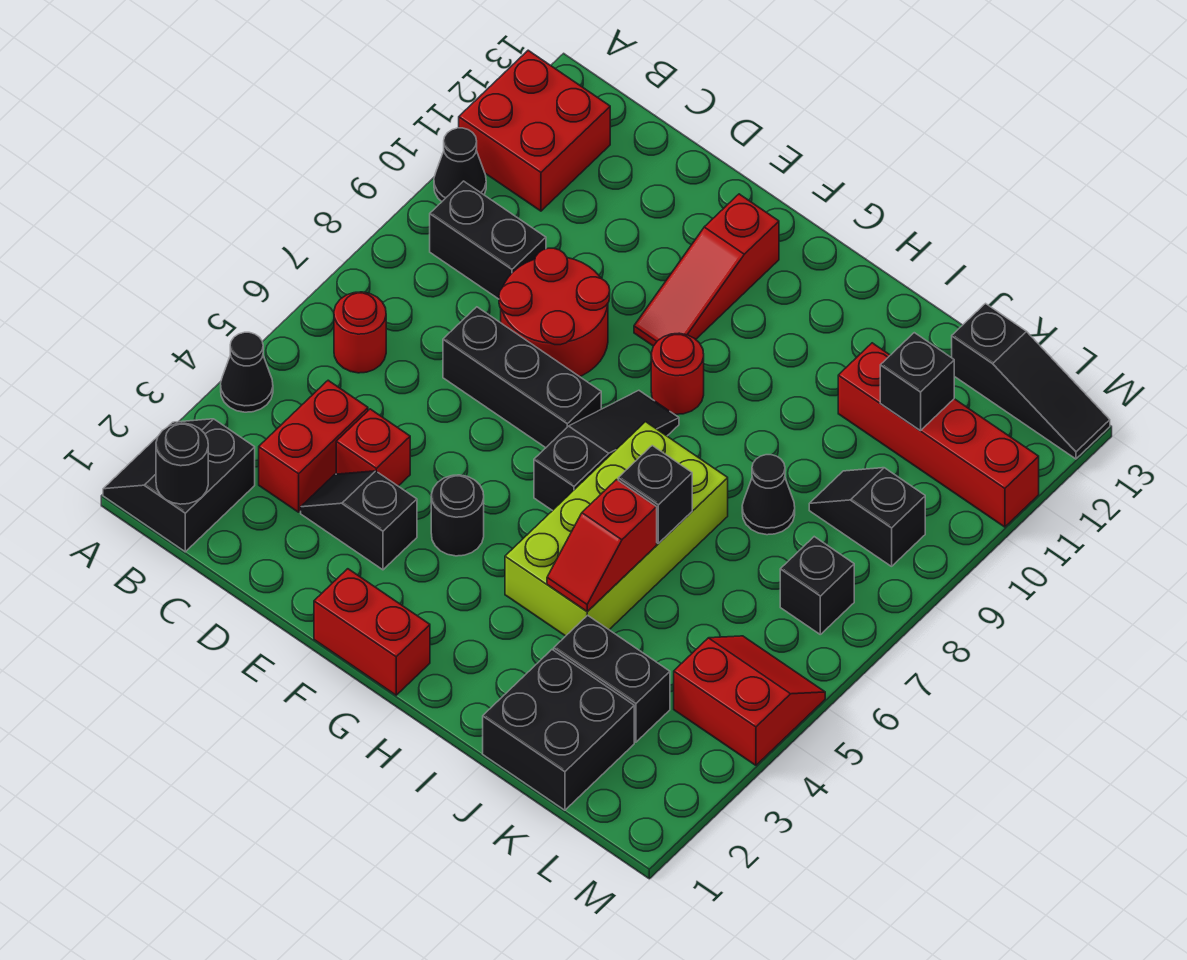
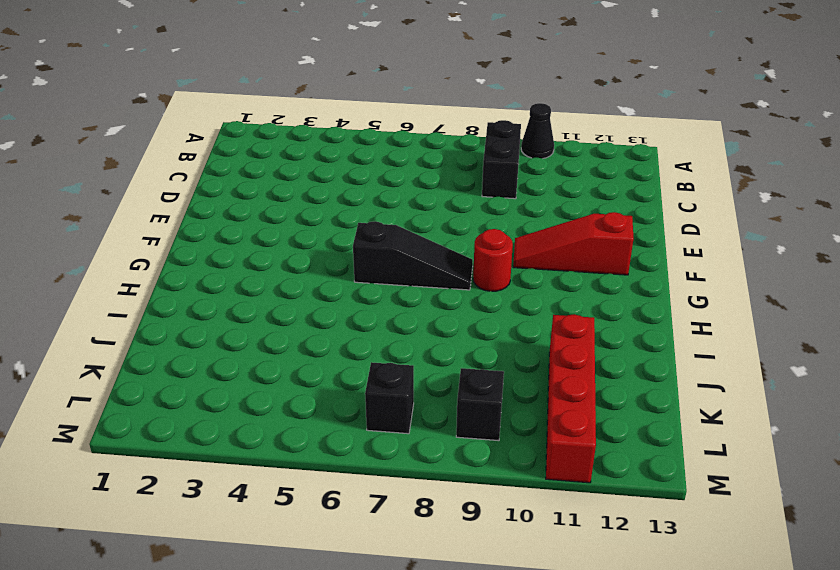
none -> black slope A1:B2 level 1 top B
none -> black cone A4 level 1
none -> red brick A11:B12 level 1

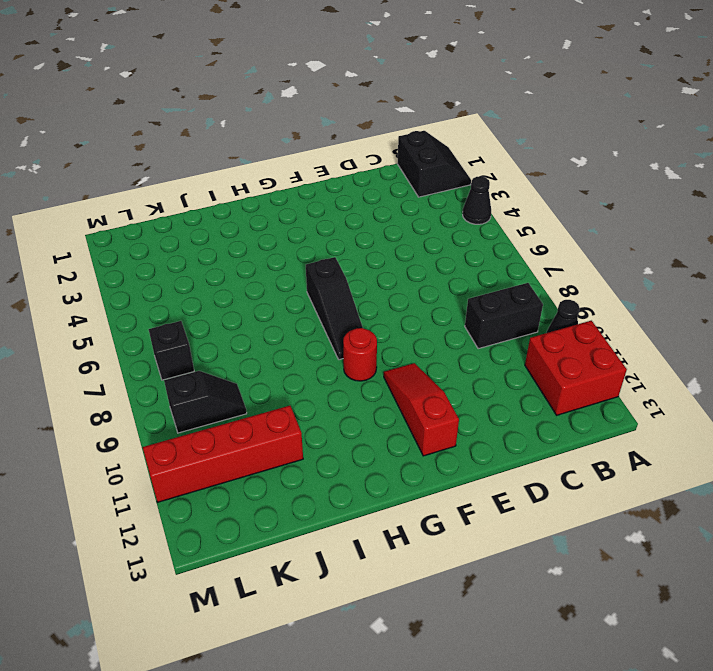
none -> red round brick B6 level 1
none -> red brick C3:C4 level 1
none -> black slope D3:E3 level 1 top E

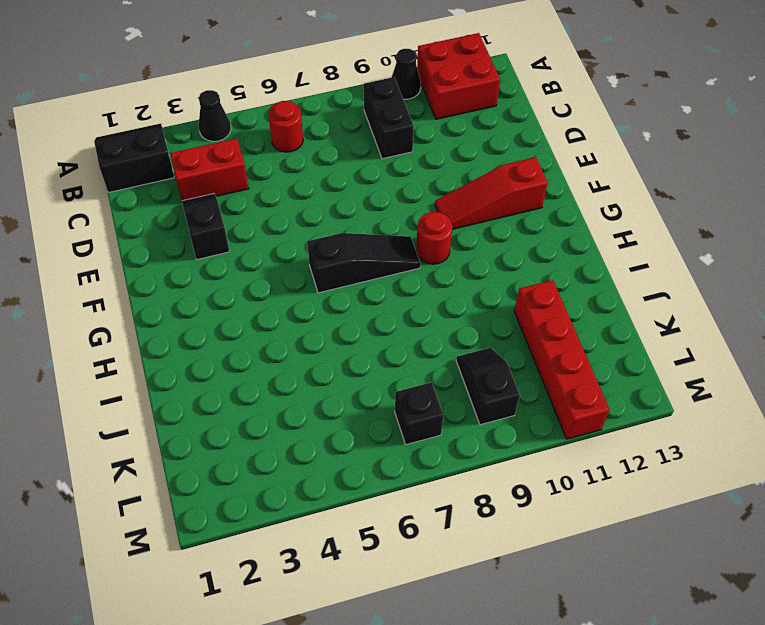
none -> red brick D4 level 1
none -> black brick D7:F7 level 1
none -> red round brick D8:E9 level 1

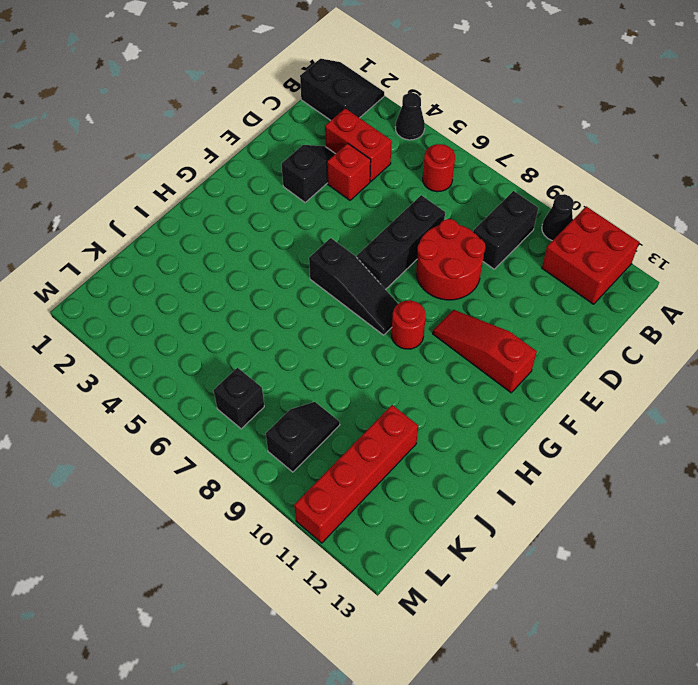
none -> red brick F1:G1 level 1
none -> black round brick F4 level 1
none -> lime brick H4:I7 level 1

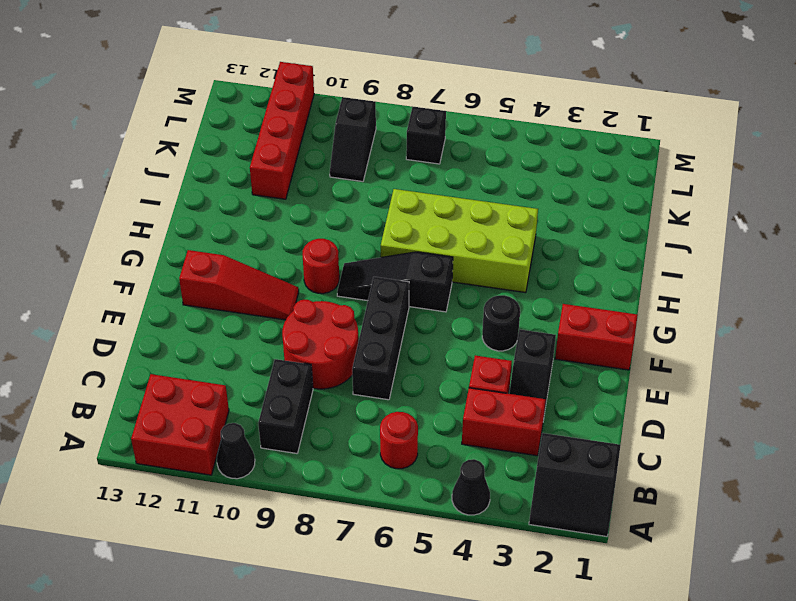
red brick F1:F2 level 1 -> red brick F1:G1 level 1
none -> black brick J1:K2 level 1
none -> black brick J3:K3 level 1
none -> black cone J8 level 1

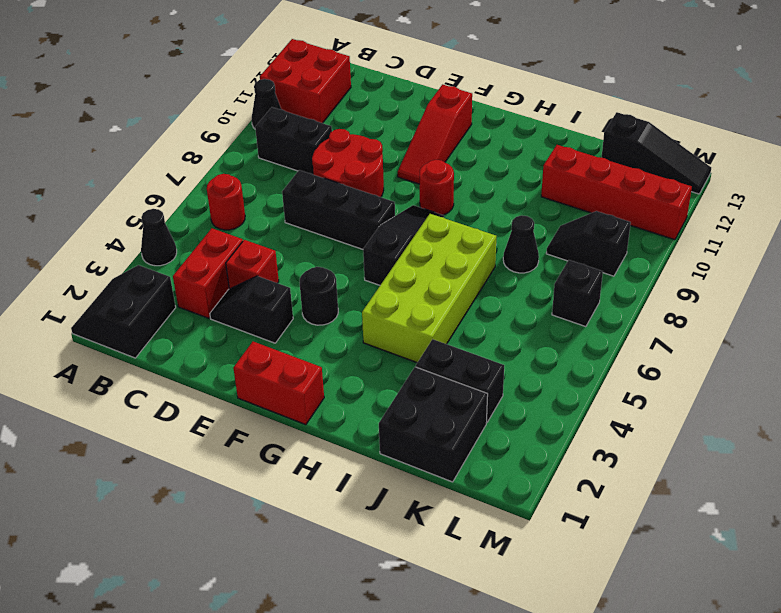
none -> red slope L4:M5 level 1 top 4
none -> black round brick B1 level 2
none -> red slope I4:I5 level 2 top 5

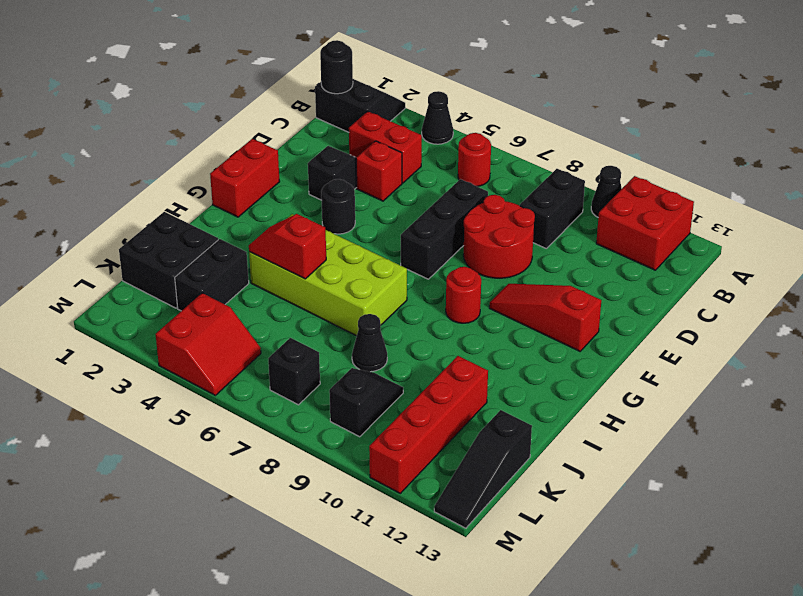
none -> black slope G6:G8 level 1 top 6
none -> black brick I6 level 2
none -> black brick K11 level 2

